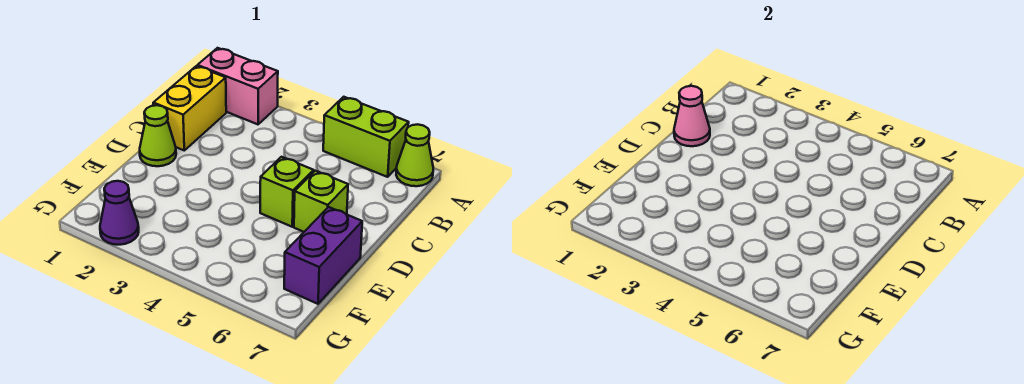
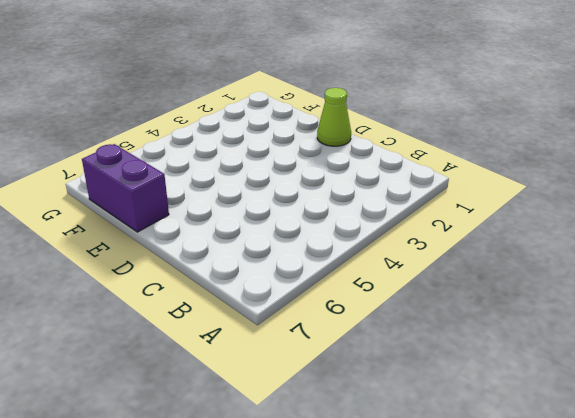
none -> pink brick A1:A2 level 1
none -> lime brick A5:A6 level 1

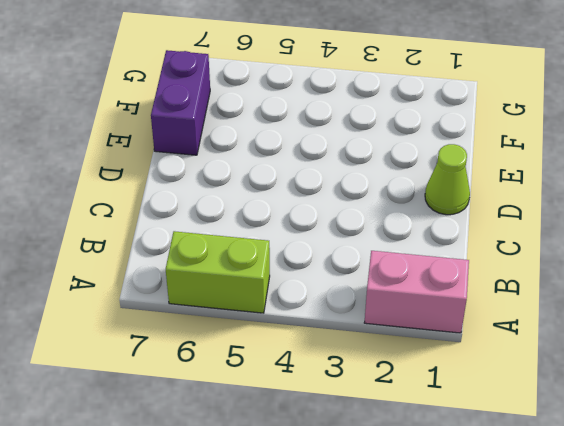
none -> lime cone A7 level 1
none -> yellow brick B1:C1 level 1

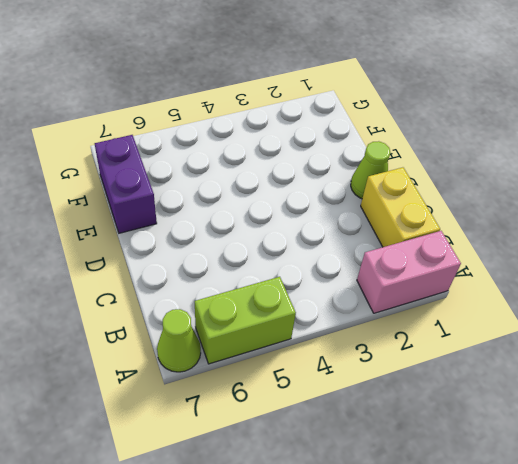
none -> lime brick D5 level 1
none -> lime brick D6 level 1

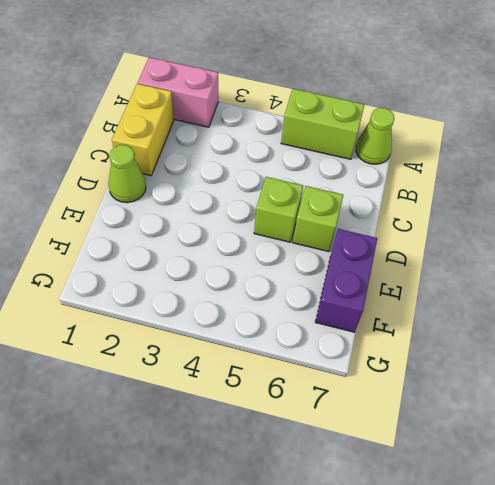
none -> purple cone G2 level 1
none -> pink cone C1 level 2

